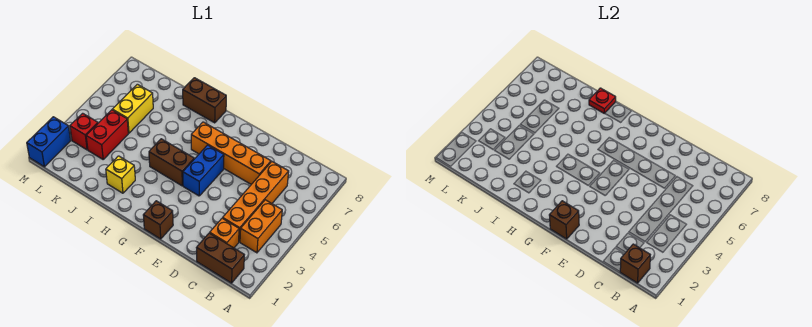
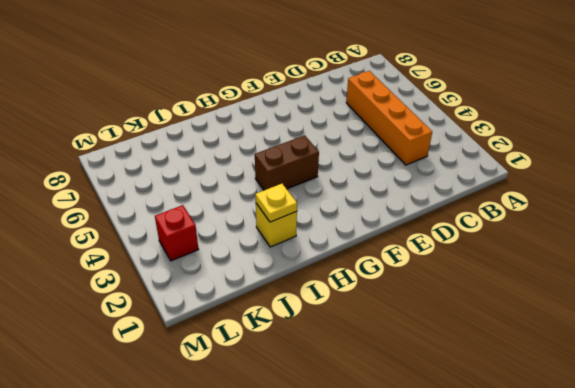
yellow plate I2 level 2 -> none
none -> brown brick B1:C1 level 1
none -> orange brick B3:B4 level 1
none -> orange brick C2 level 1

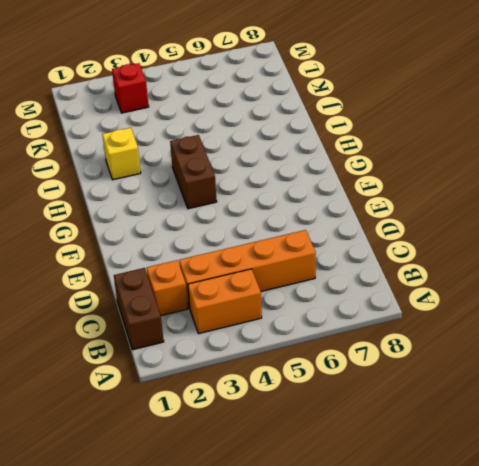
none -> orange brick D6:G6 level 1
none -> brown brick F1 level 1
none -> blue brick F4:F5 level 1

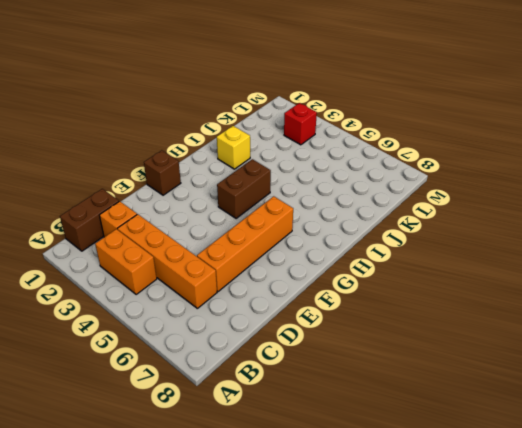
none -> blue brick F4:F5 level 1
none -> brown brick H8:I8 level 1
none -> red brick K3:K4 level 1

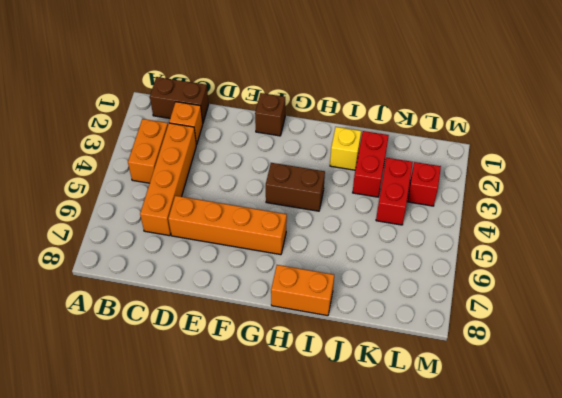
orange brick H8:I8 level 1 -> brown brick H8:I8 level 1
red brick J2:J3 level 1 -> none
none -> blue brick F4:F5 level 1
none -> yellow brick K5:K6 level 1
none -> blue brick M1:M2 level 1

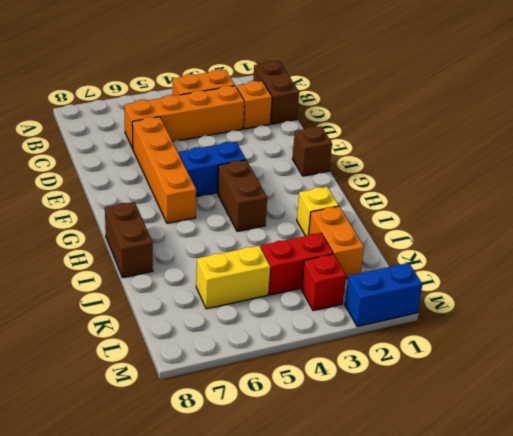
orange brick J2:K2 level 1 -> none
none -> brown brick B1 level 2
none -> brown brick F1 level 2
none -> red plate I8 level 2

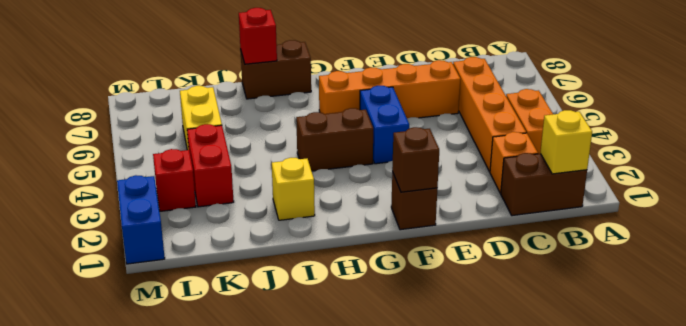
yellow brick B1 level 2 -> brown brick B1 level 2
red brick I8 level 2 -> red plate I8 level 2

